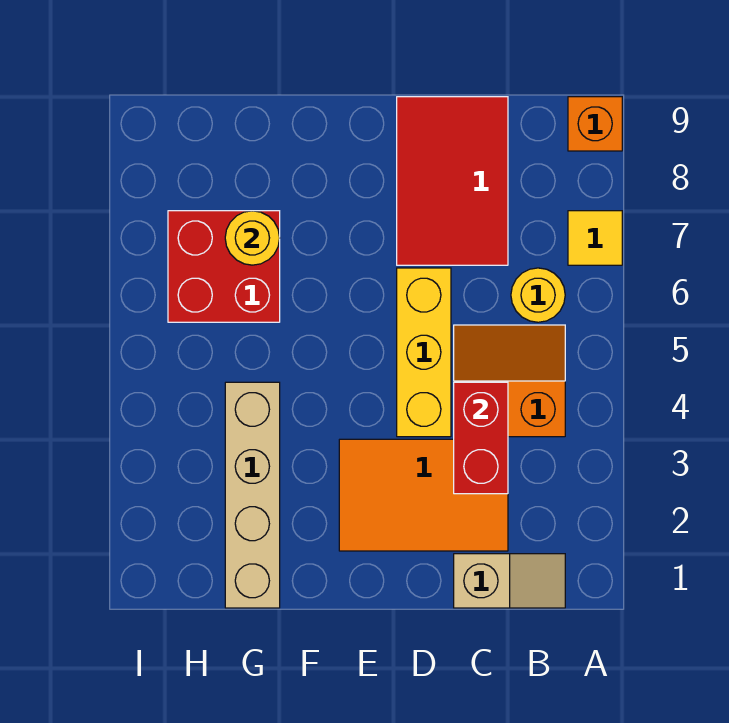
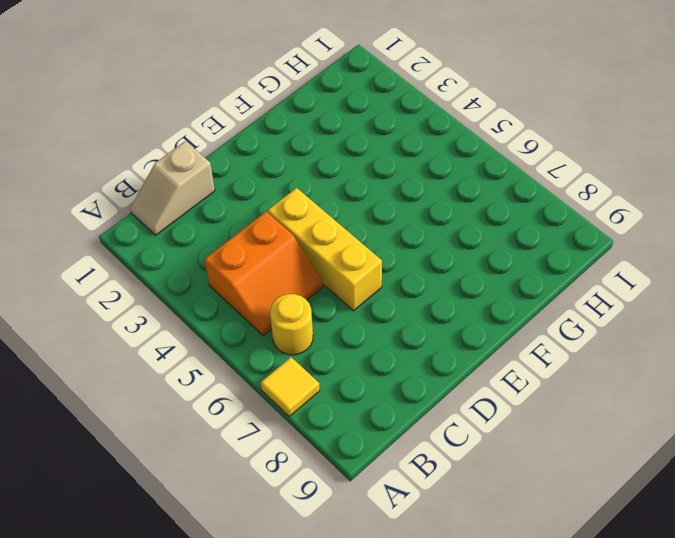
none -> orange brick A9 level 1
none -> orange tile C2:E3 level 1
none -> red tile C7:D9 level 1

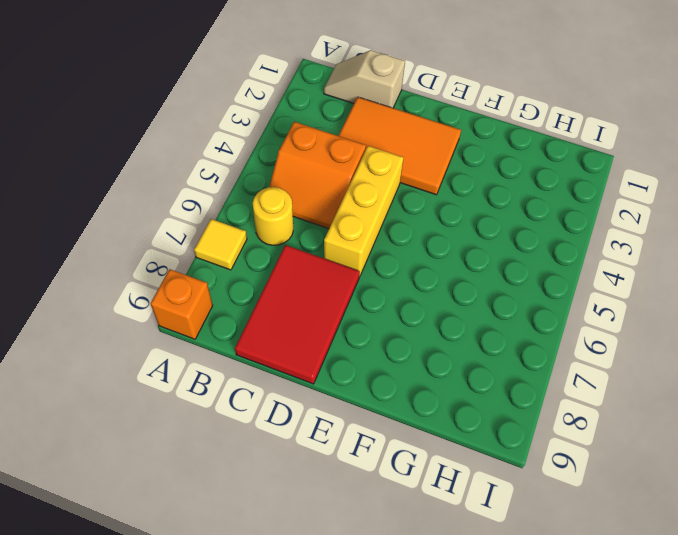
none -> tan brick G1:G4 level 1
none -> red brick G6:H7 level 1
none -> red brick C3:C4 level 2

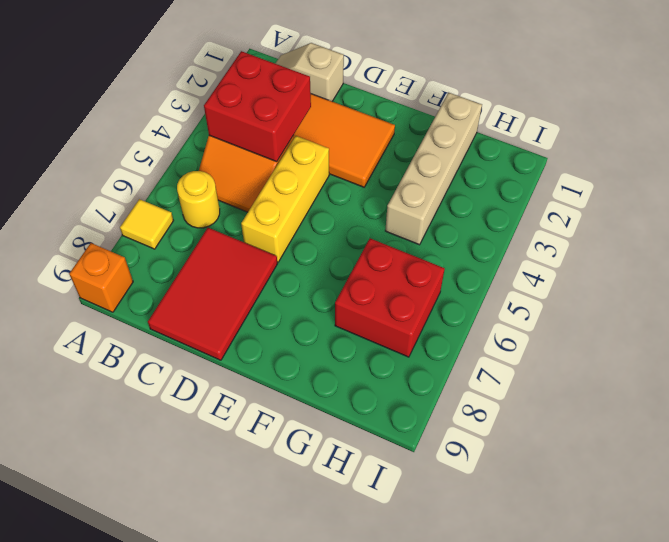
red brick B3:C4 level 2 -> red brick C3:C4 level 2
none -> yellow round brick G7 level 2

